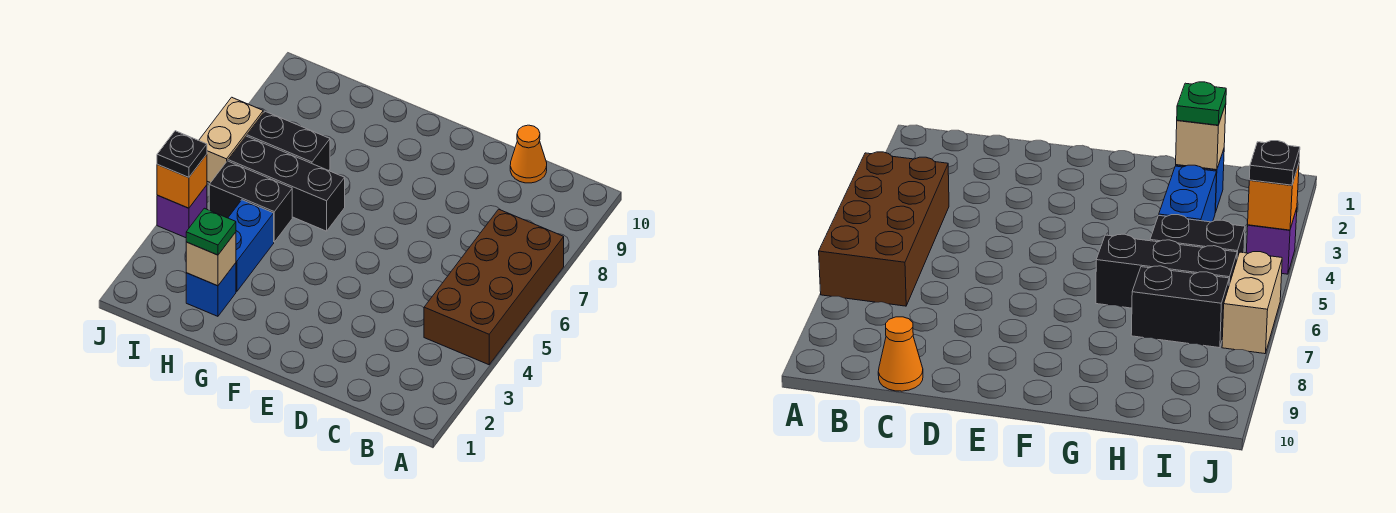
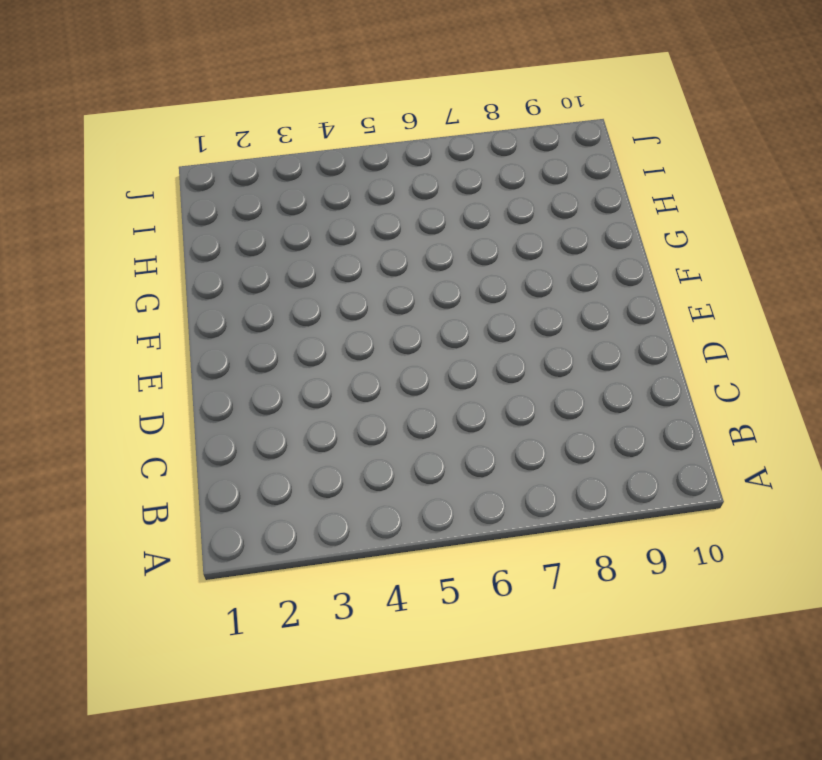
none -> brown brick A4:B7 level 1
none -> orange cone C10 level 1
none -> black brick G6:I6 level 1

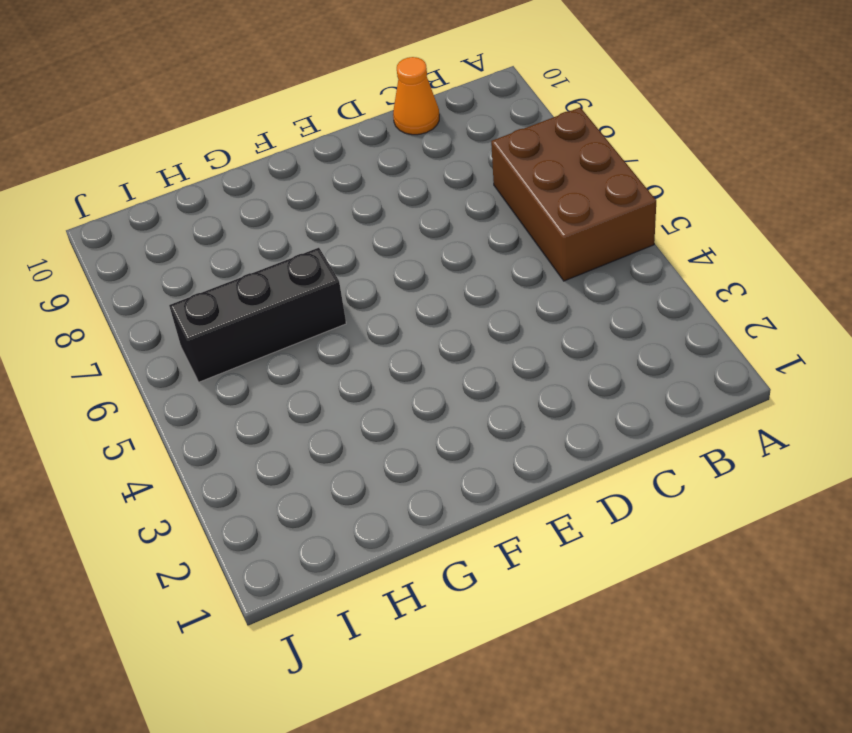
brown brick A5:B7 level 1 -> brown brick A4:B7 level 1
none -> blue brick H2 level 1
none -> blue brick H3:H4 level 1
none -> black brick H5:I5 level 1

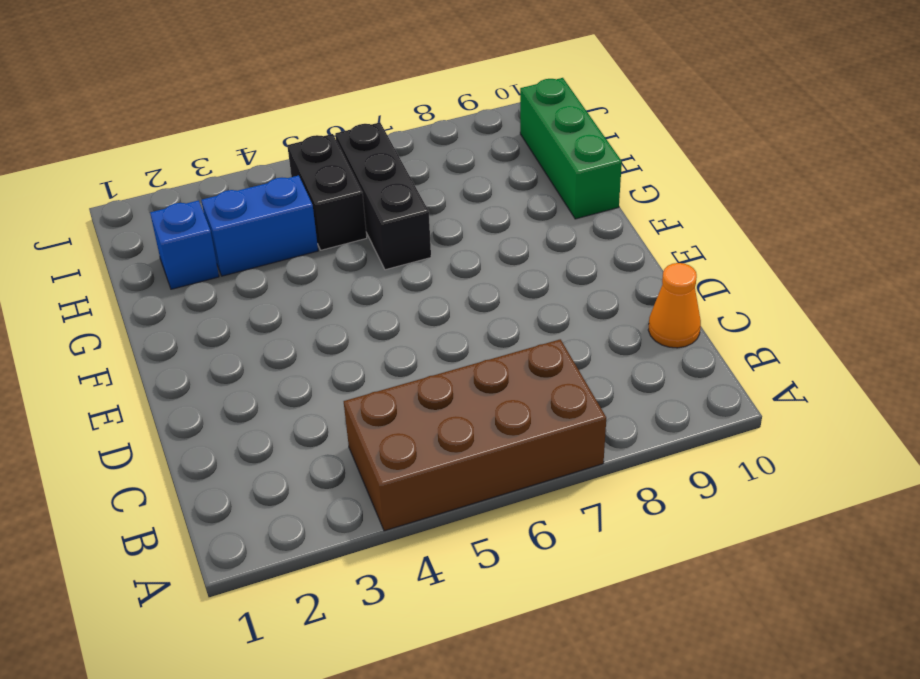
green brick G10:I10 level 1 -> none
none -> black brick H7:I7 level 1
none -> purple brick J4 level 1
none -> tan brick J6:J7 level 1

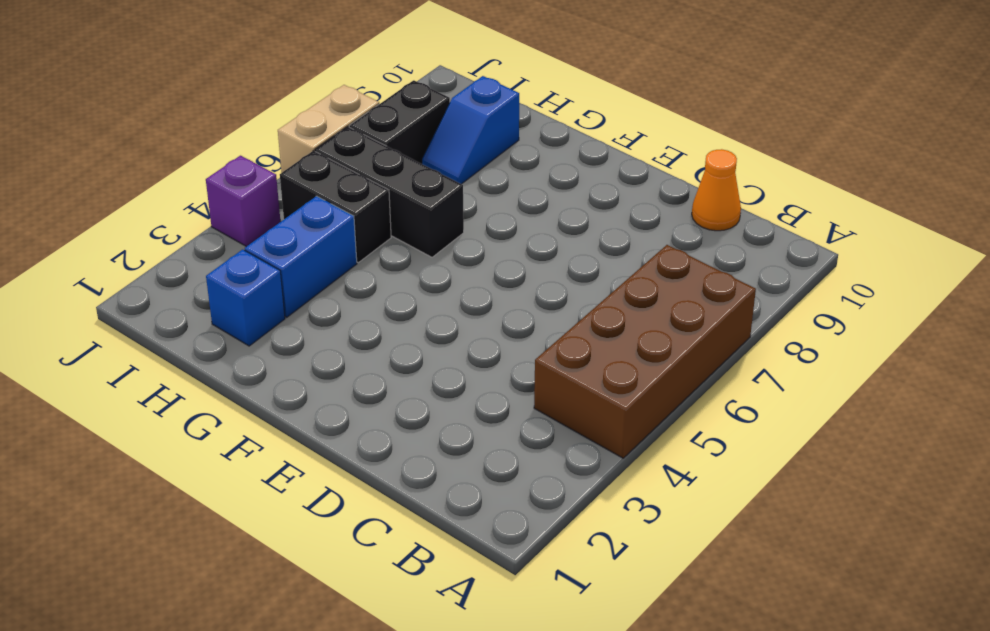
blue slope H8:H9 level 1 top 9 -> none
black brick I7:I8 level 1 -> black brick H7:I7 level 1
none -> tan brick H2 level 2
none -> orange brick J4 level 2
none -> green plate H2 level 3

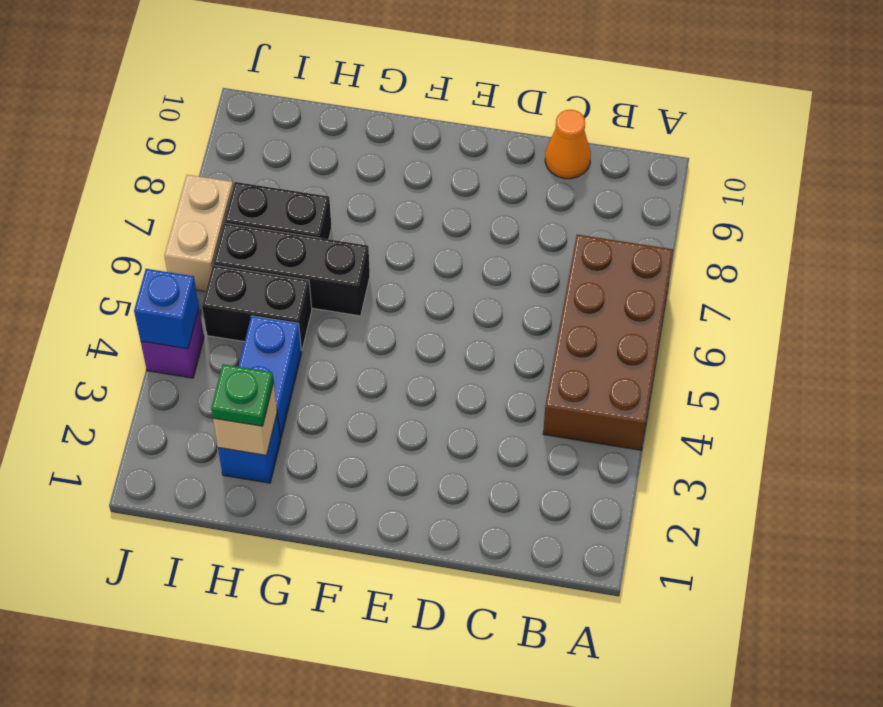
blue brick J4 level 2 -> orange brick J4 level 2
none -> black plate J4 level 3

